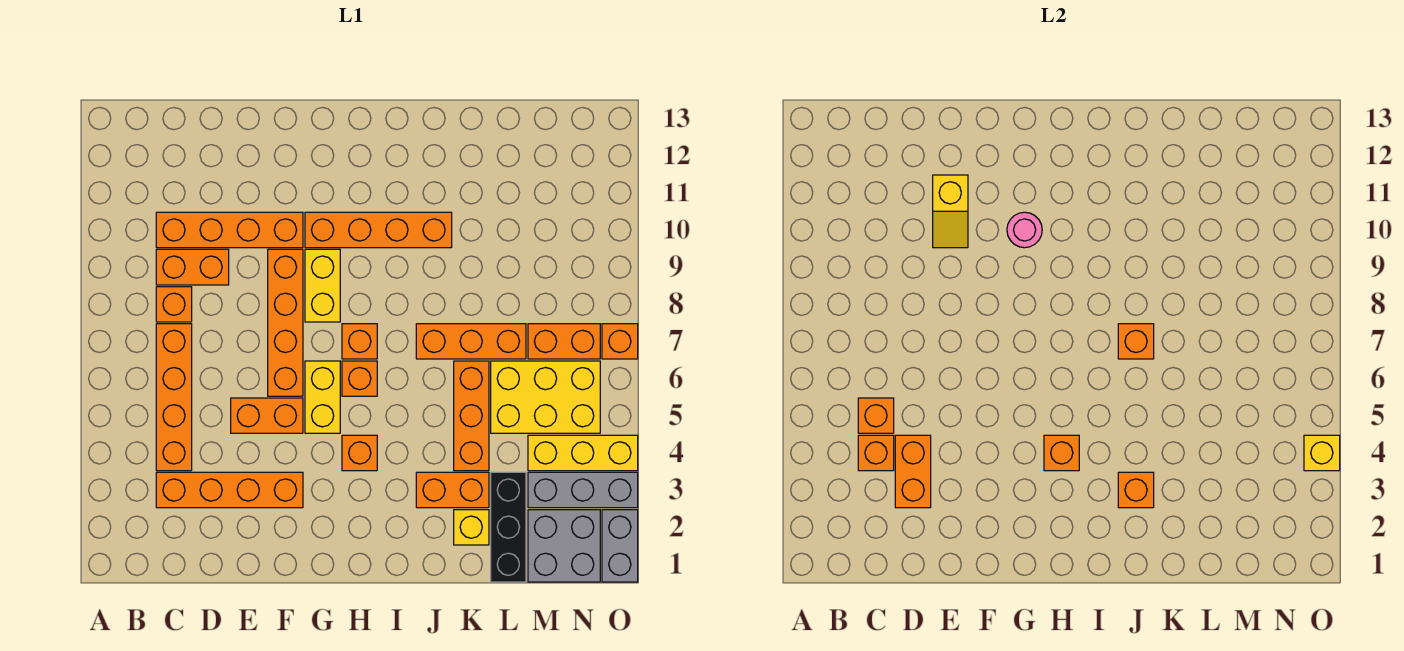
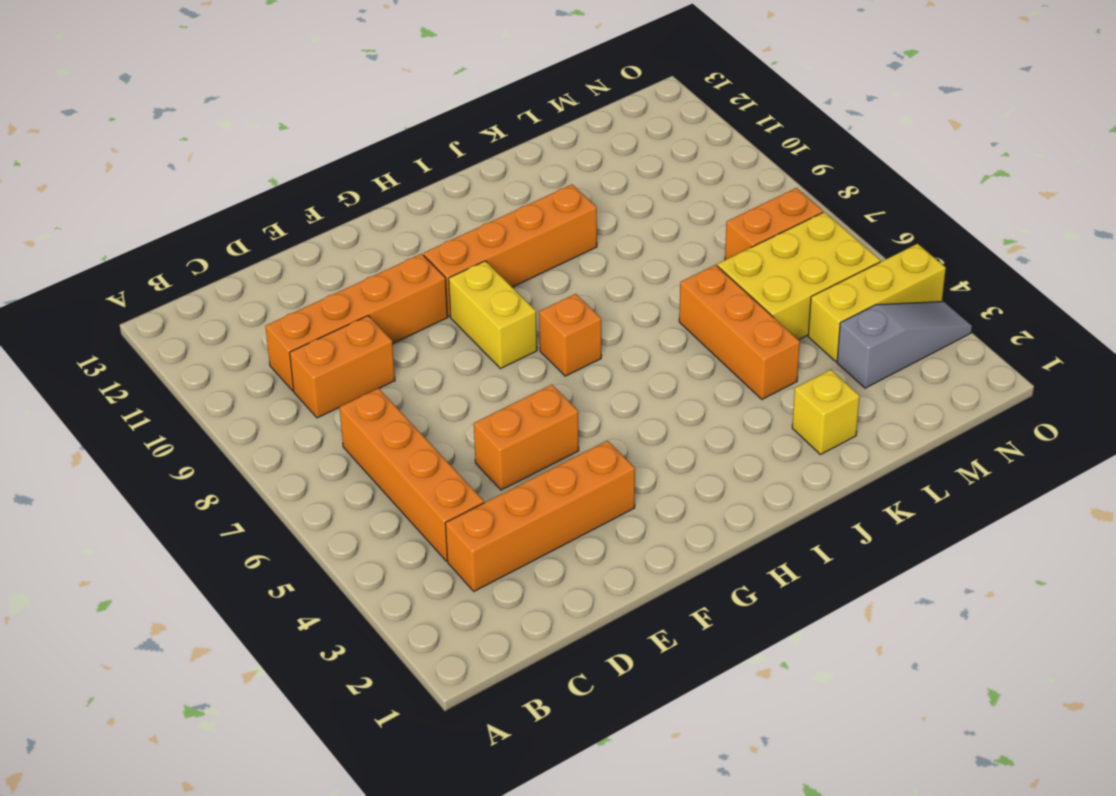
grey slope M3:O3 level 1 top M -> grey brick M3:O3 level 1
none -> orange brick C8 level 1
none -> orange brick F6:F9 level 1
none -> yellow brick G5:G6 level 1
none -> orange brick H4 level 1

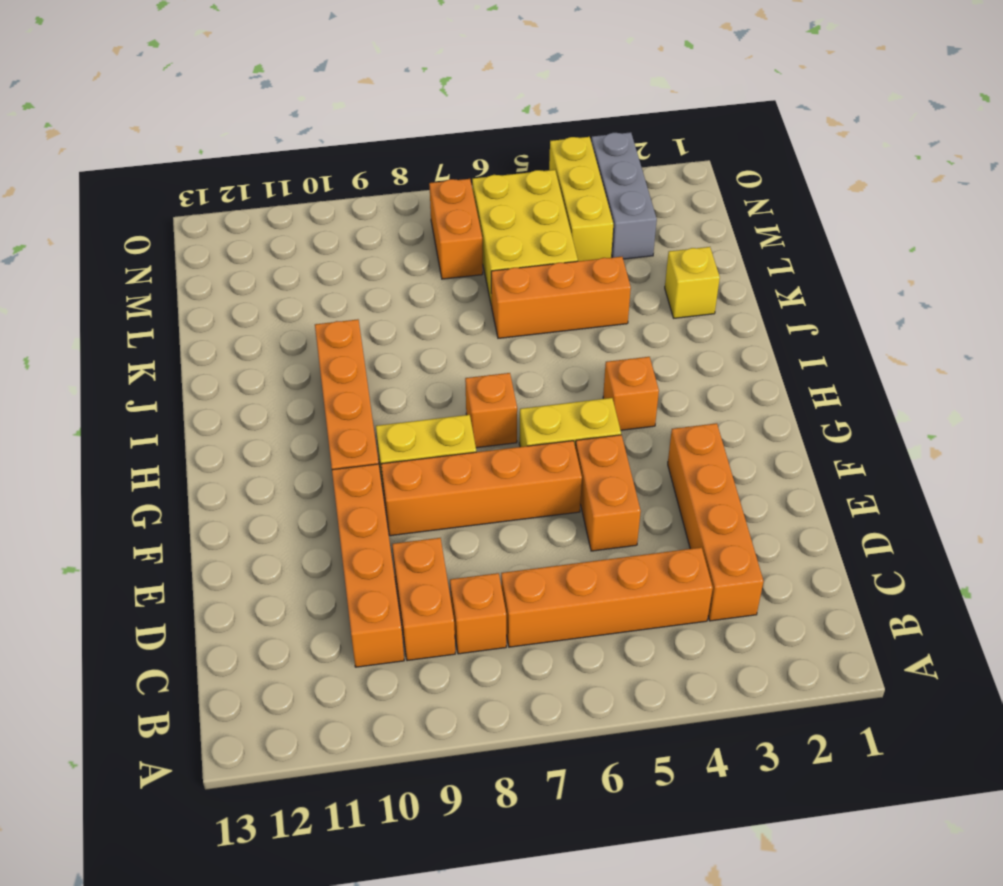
none -> orange brick H6 level 1
none -> orange brick J3:K3 level 1
none -> orange brick J7:L7 level 1
none -> black brick L1:L3 level 1

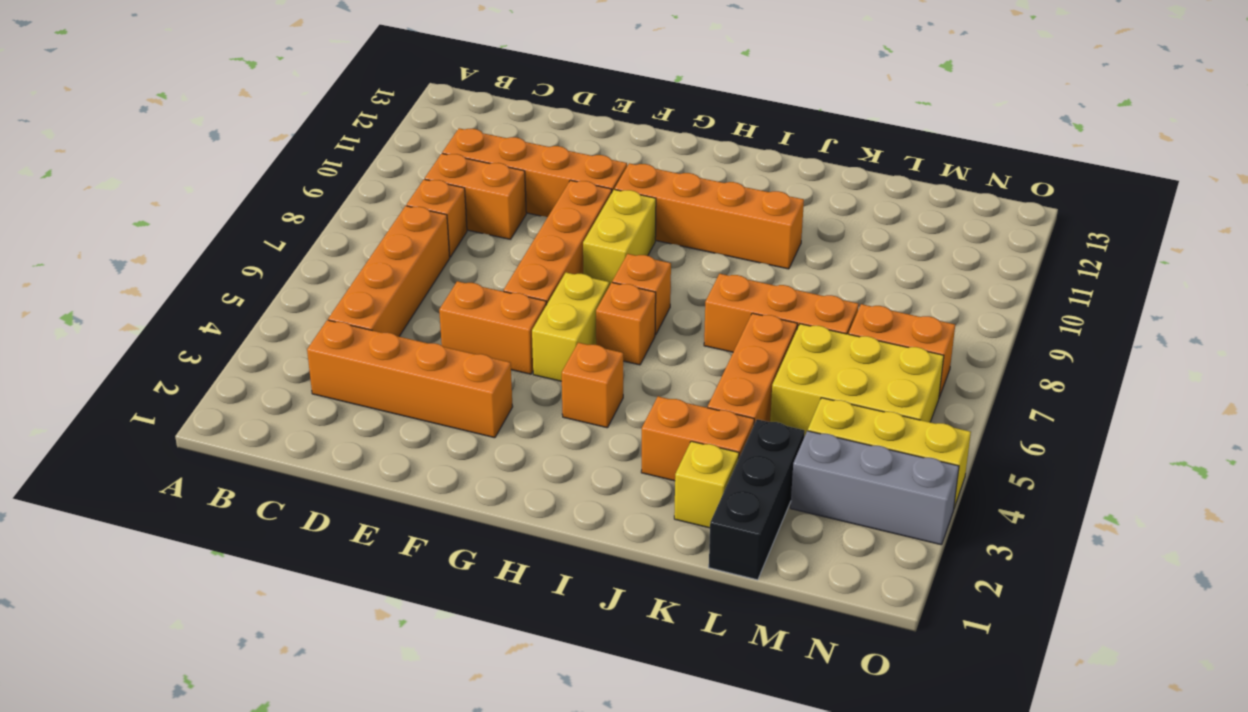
none -> grey brick M1:N2 level 1
none -> grey brick O1:O2 level 1
none -> orange brick O7 level 1
none -> orange brick C4 level 2

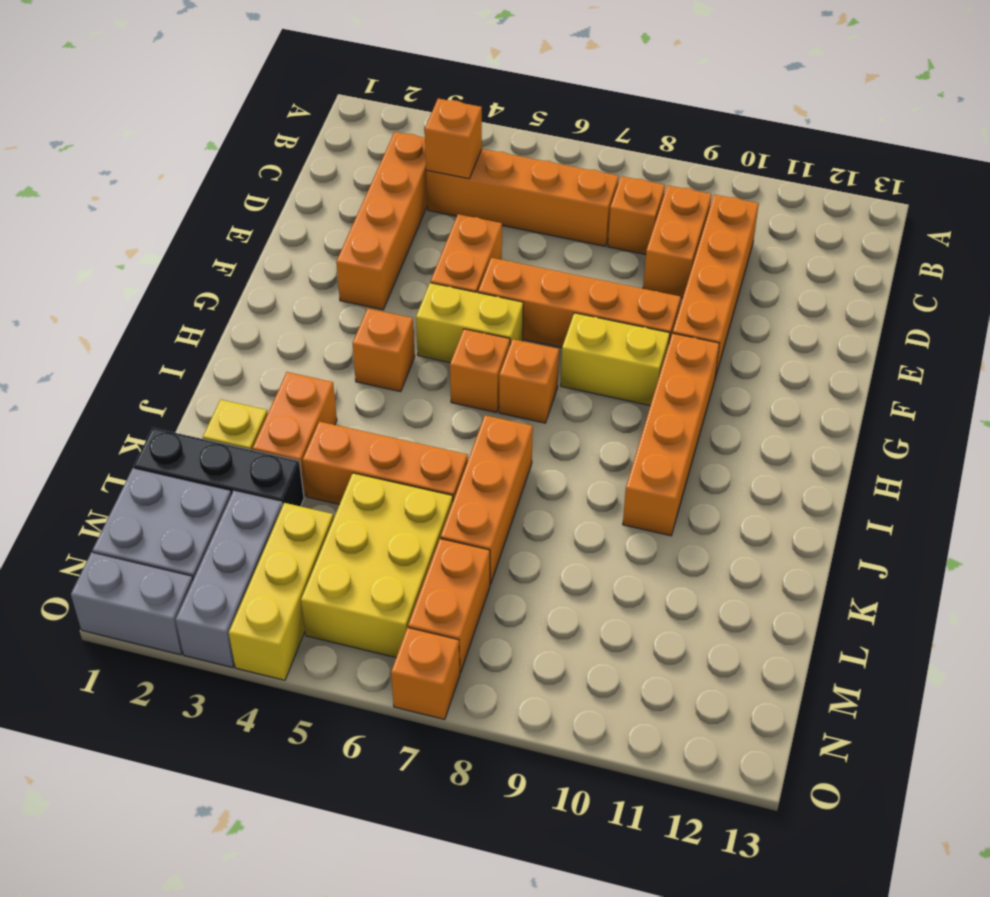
none -> orange brick C5 level 2
none -> orange brick D3:D4 level 2
none -> yellow slope E10:E11 level 2 top 11
none -> pink round brick G10 level 2

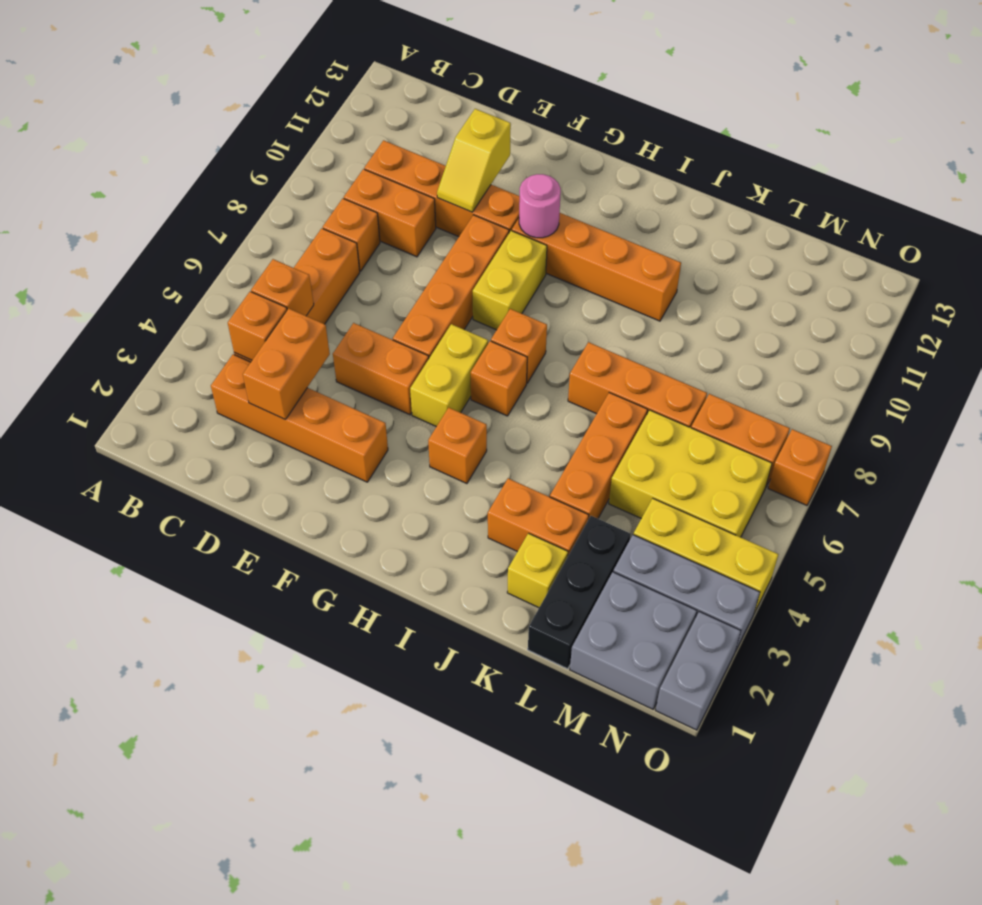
none -> orange brick H4 level 2
none -> orange brick J3 level 2
none -> orange brick J7 level 2
none -> yellow brick O4 level 2

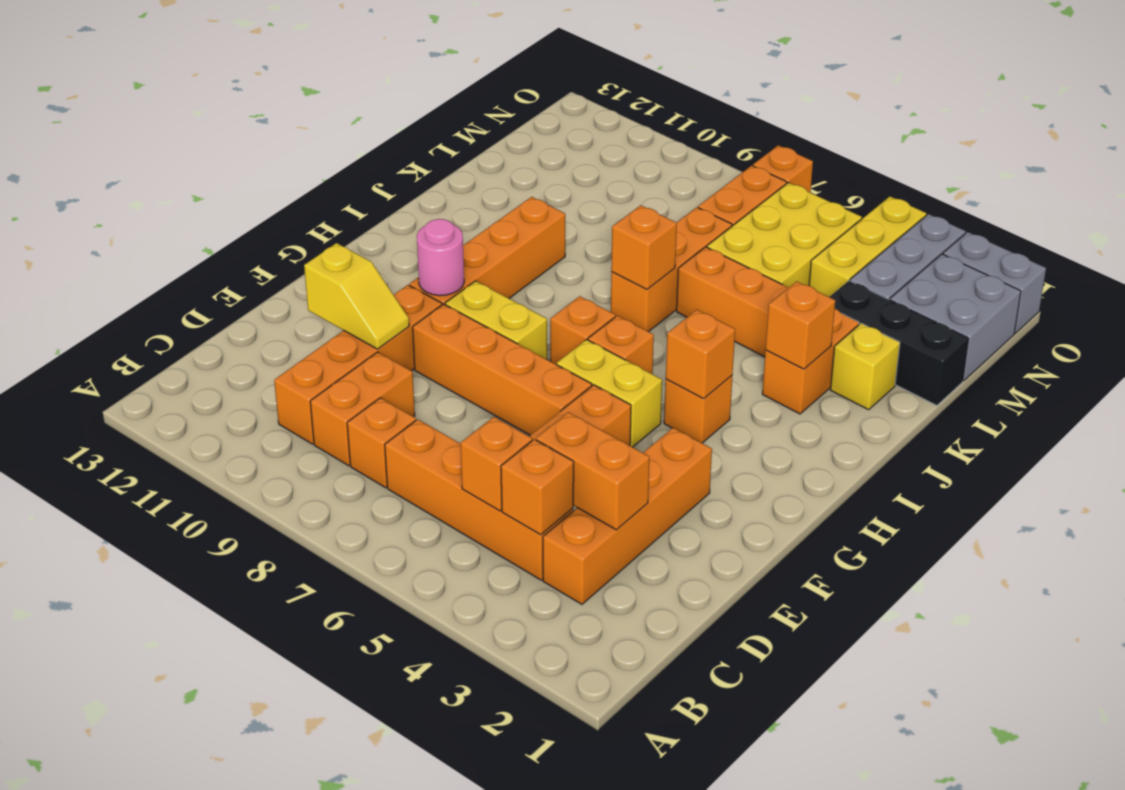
none -> yellow brick O4 level 2

